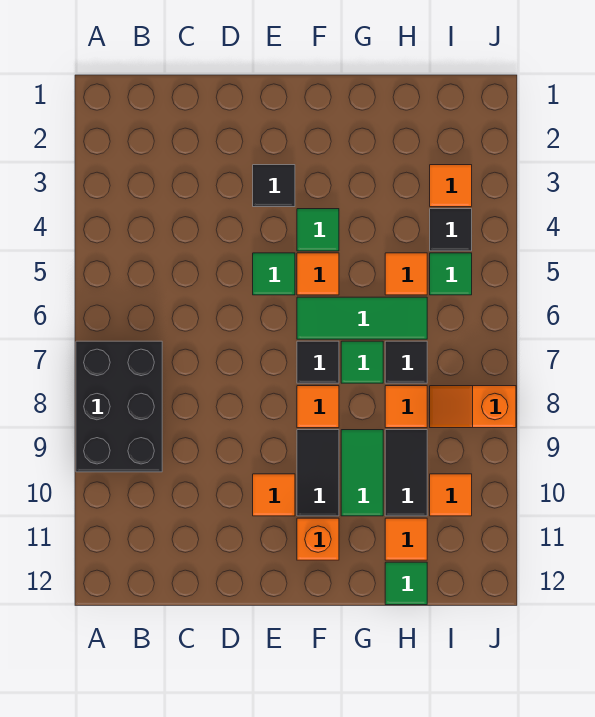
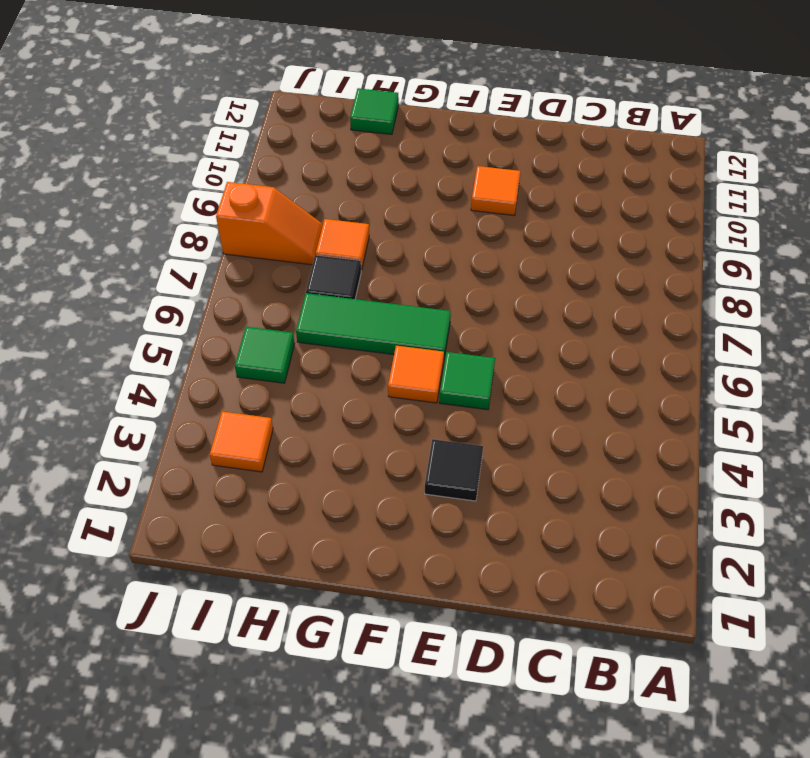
none -> black brick A7:B9 level 1
none -> green tile F4 level 1
none -> black tile F7 level 1

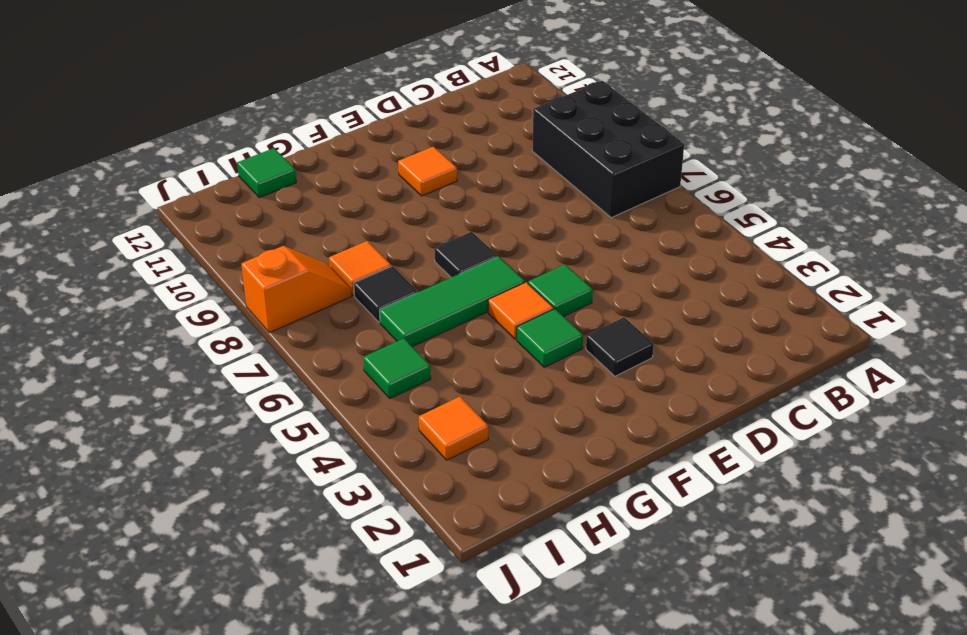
none -> orange tile F8 level 1
none -> black tile F9:F10 level 1
none -> orange brick F11 level 1

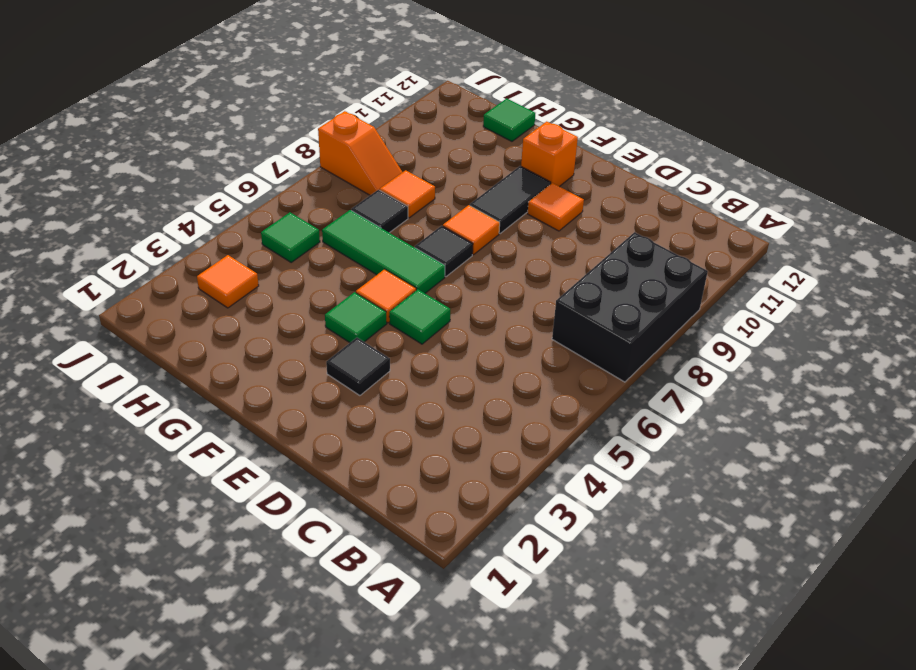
none -> green tile G7 level 1
none -> green tile G9:G10 level 1
none -> orange tile H5 level 1

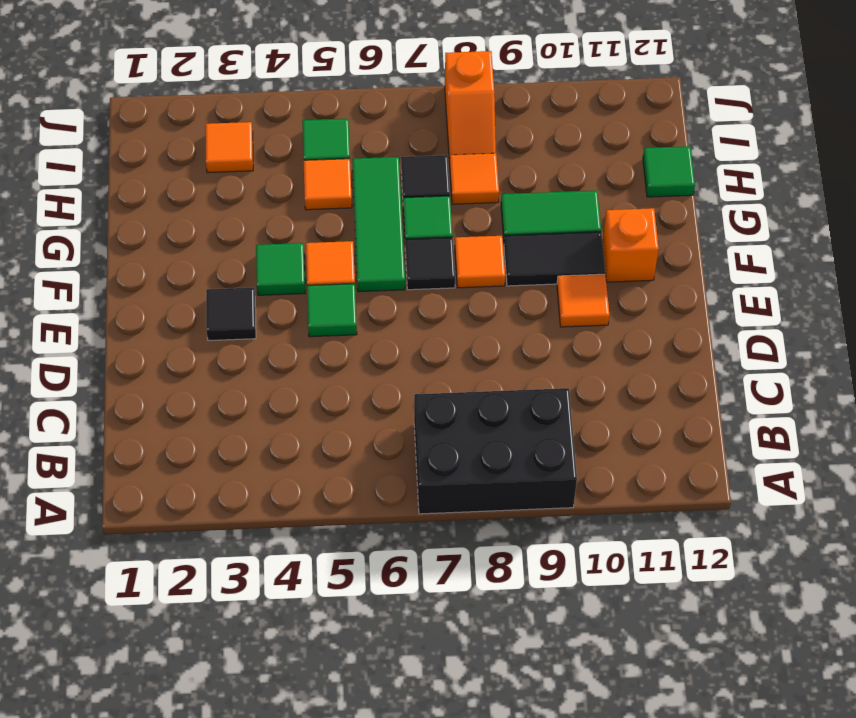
none -> black tile H9:H10 level 1
none -> orange tile H11 level 1
none -> black tile I4 level 1

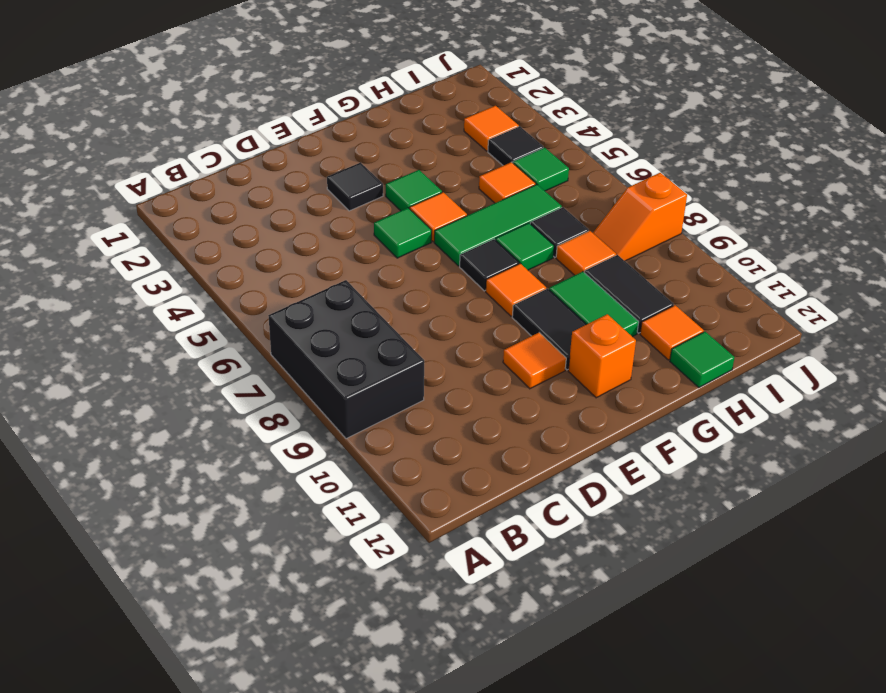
none -> orange tile I10 level 1

